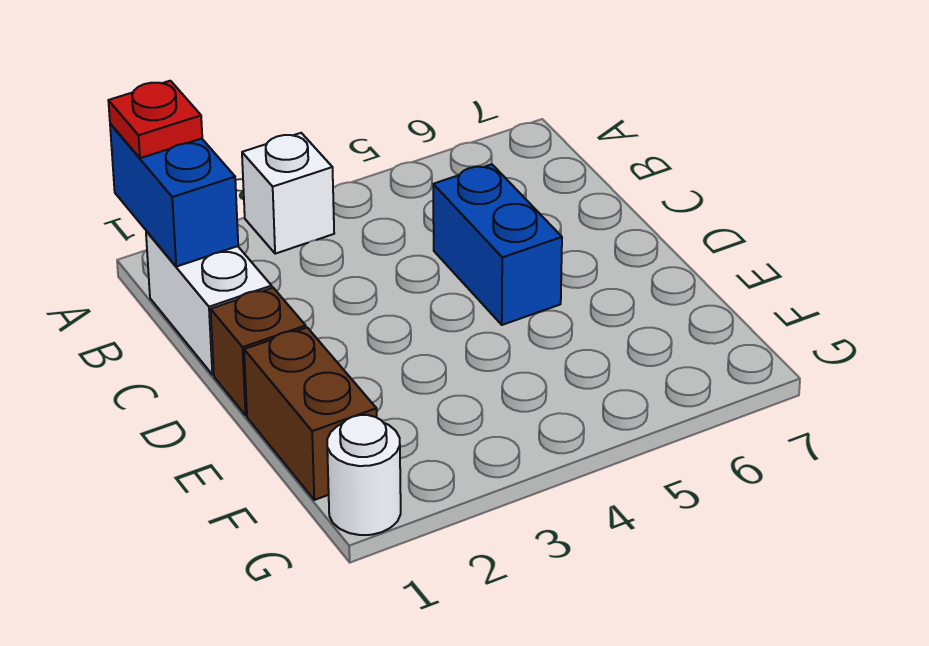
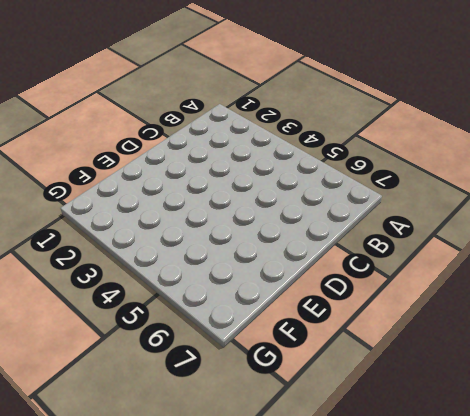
none -> white brick A3 level 1
none -> white brick B1:C1 level 1

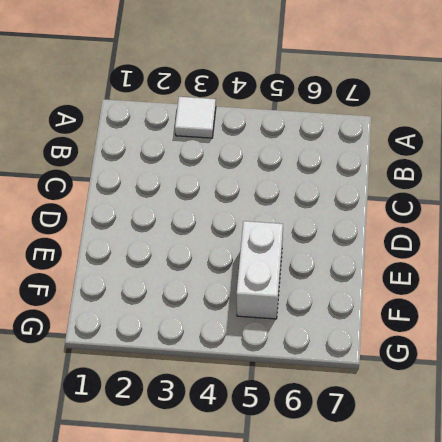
white tile A3 level 1 -> white brick A3 level 1
white brick E5:F5 level 1 -> white brick B1:C1 level 1
none -> blue brick C5:D5 level 1
none -> brown brick D1 level 1

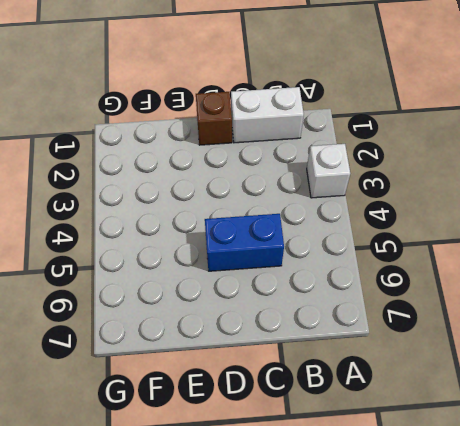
none -> brown brick E1:F1 level 1
none -> white round brick G1 level 1

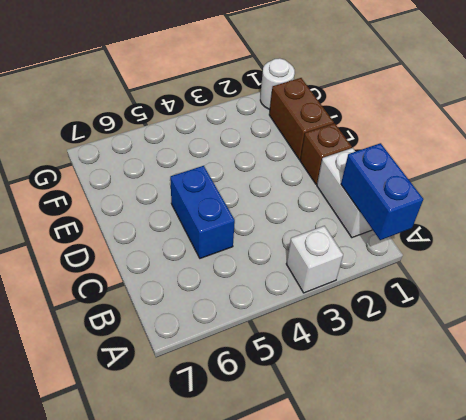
none -> red plate A1 level 3

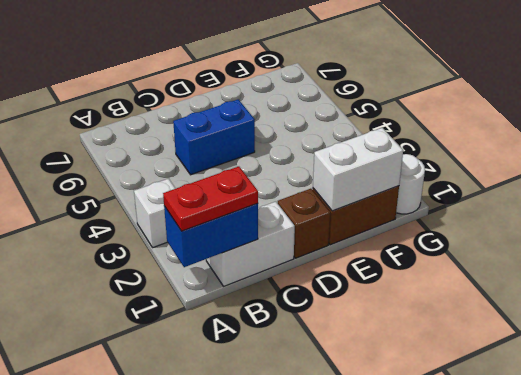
red plate A1:B1 level 3 -> red plate A1 level 3
white brick E1:F1 level 2 -> none

